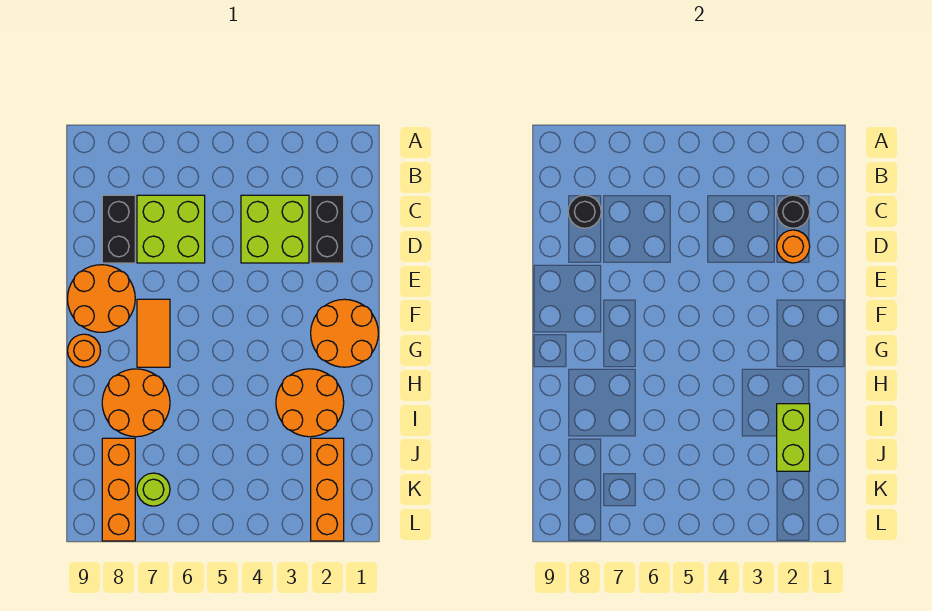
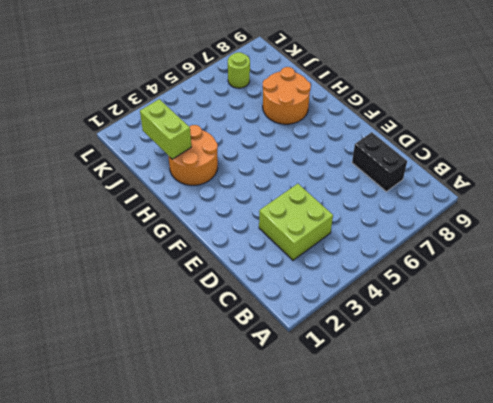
none -> black brick C2:D2 level 1
none -> lime brick C6:D7 level 1
none -> orange round brick E8:F9 level 1

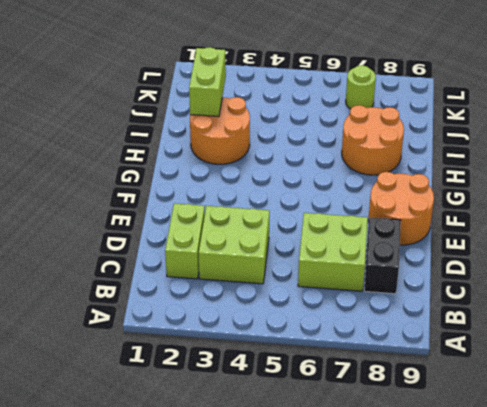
lime brick C2:D2 level 1 -> black brick C2:D2 level 1
none -> orange round brick F1:G2 level 1
none -> orange tile F7:G7 level 1
none -> orange round brick G9 level 1

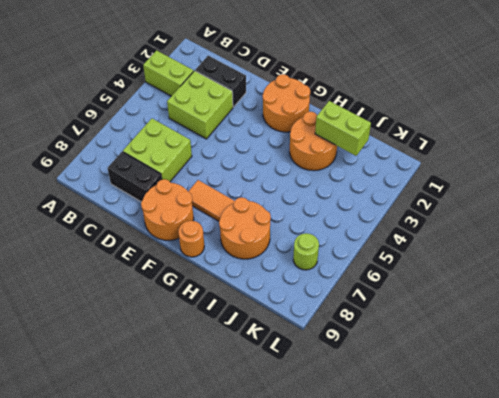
lime brick A3:B3 level 1 -> none
none -> orange brick J2:L2 level 1
none -> orange brick J8:L8 level 1
none -> black round brick C2 level 2

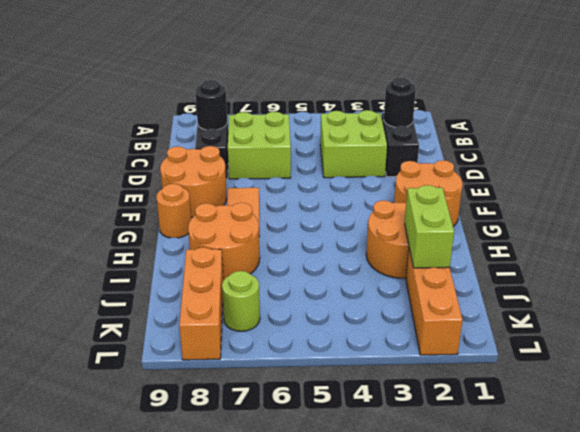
none -> orange round brick D2 level 2

